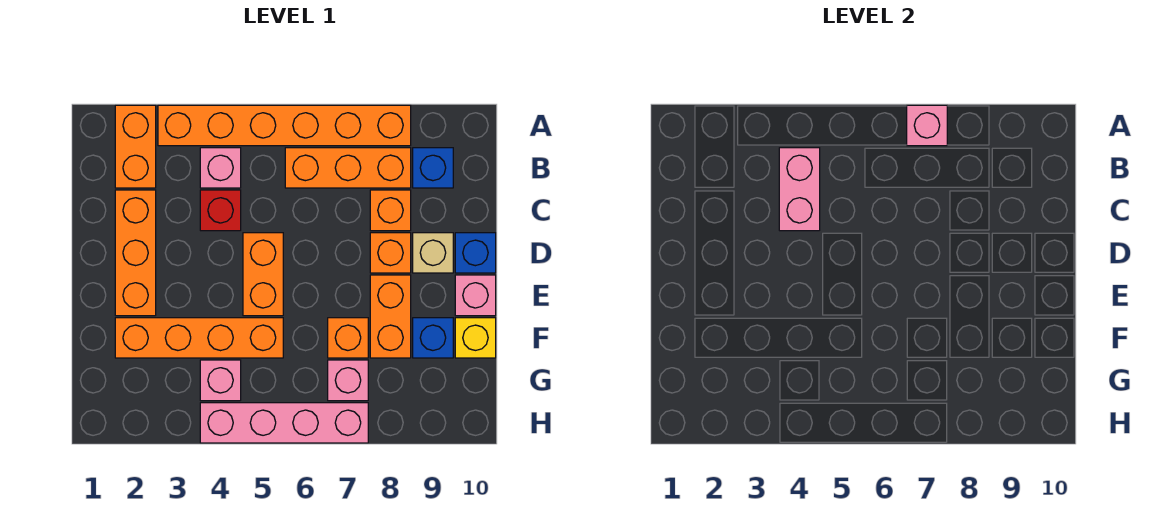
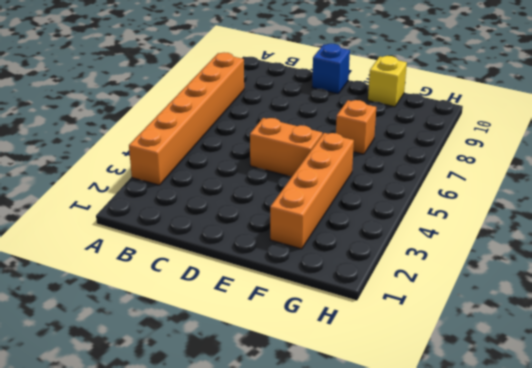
none -> orange brick A2:B2 level 1
none -> pink brick B4 level 1
none -> orange brick B6:B8 level 1

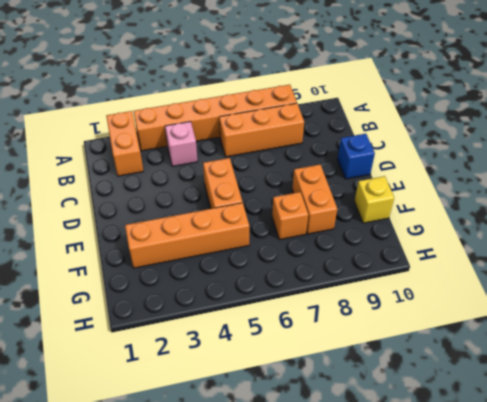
none -> blue brick B9 level 1
none -> orange brick C2:E2 level 1
none -> red brick C4 level 1

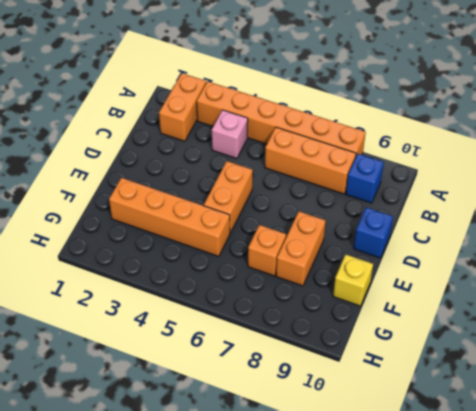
none -> orange brick C2:E2 level 1
none -> red brick C4 level 1
none -> orange brick C8 level 1

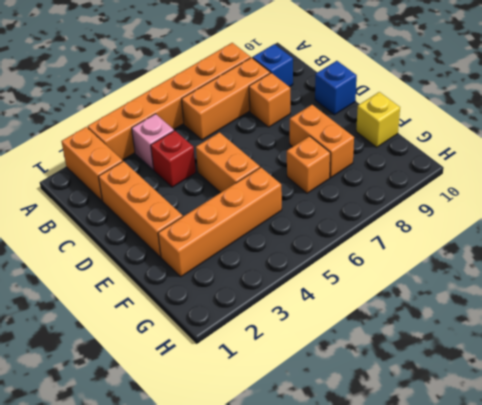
none -> orange brick D8 level 1
none -> tan brick D9 level 1
none -> pink brick E10 level 1

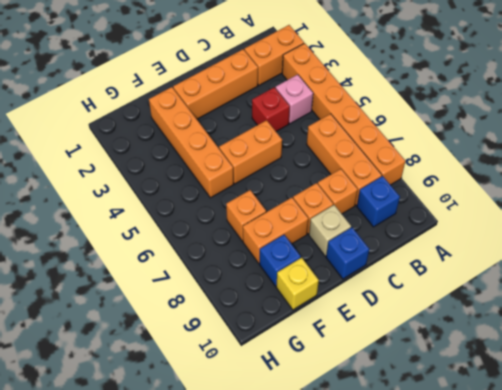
none -> pink brick E10 level 1
none -> pink brick G4 level 1
none -> pink brick G7 level 1

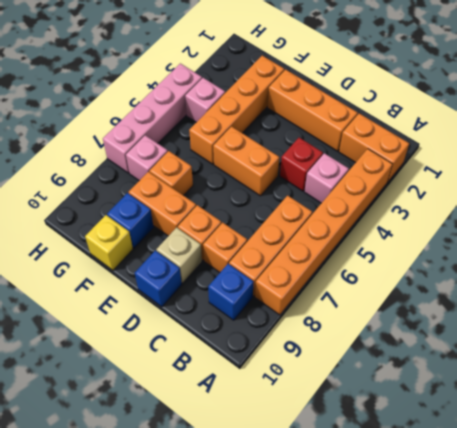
none -> pink brick E10 level 1
none -> pink brick A7 level 2
none -> pink brick B4:C4 level 2

